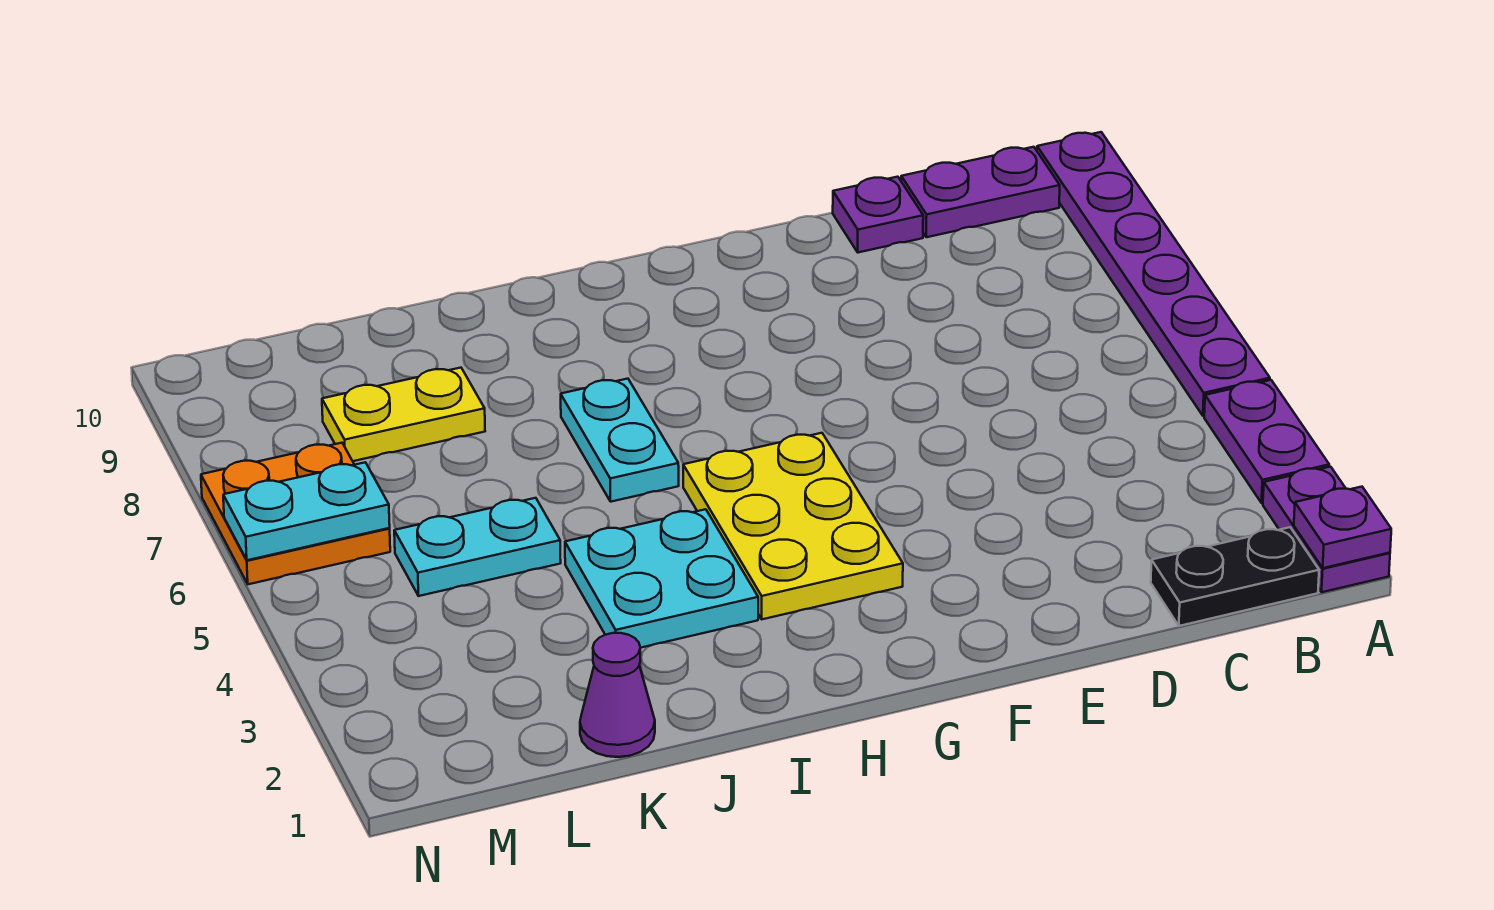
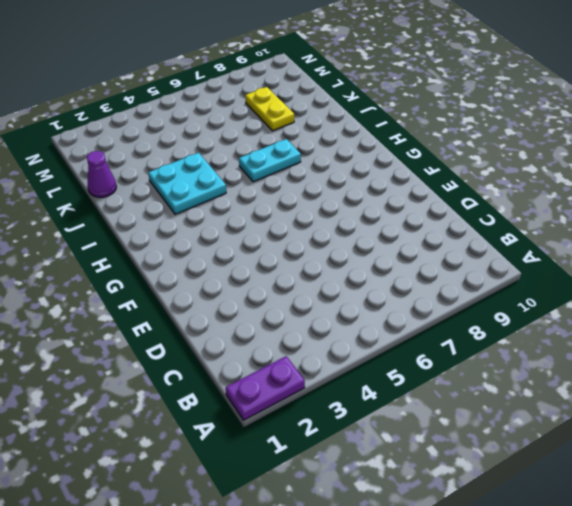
none -> purple plate A3:A4 level 1
none -> purple plate A5:A10 level 1
none -> black plate B1:C1 level 1

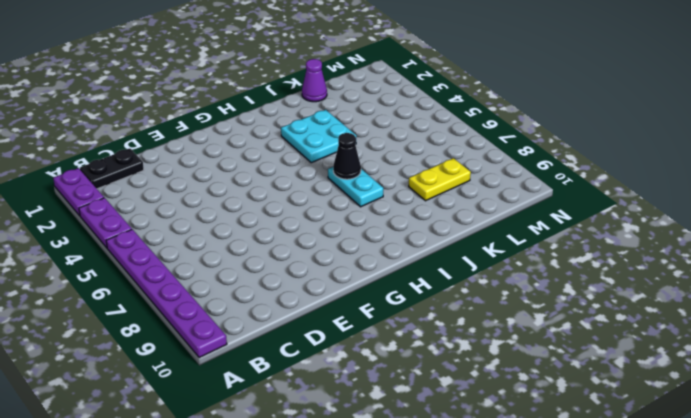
black cone I6 level 2 -> none
none -> purple plate B10:C10 level 1
none -> purple plate D10 level 1
none -> yellow plate G3:H5 level 1

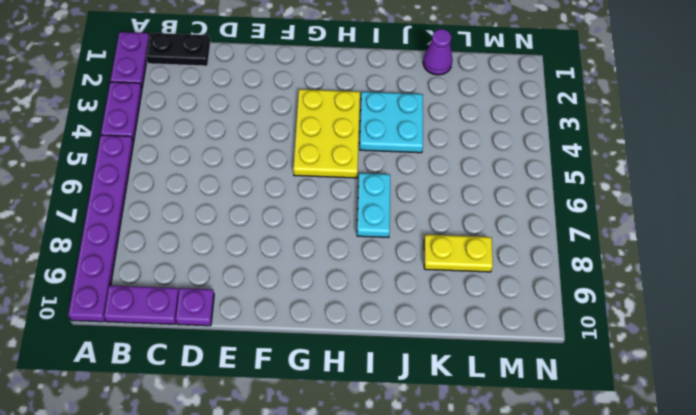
none -> cyan plate K5:L5 level 1
none -> orange plate M6:N7 level 1
none -> purple plate A1 level 2

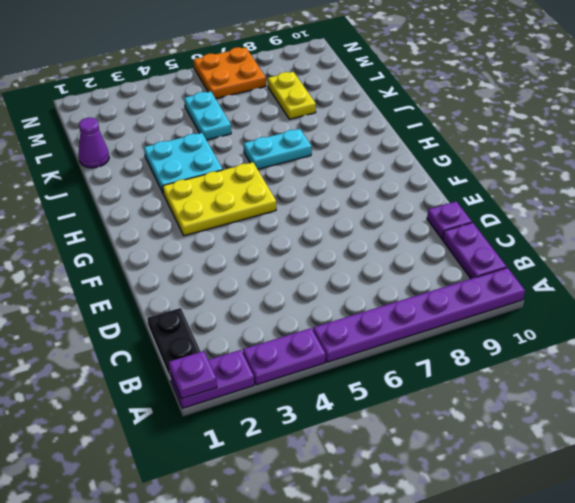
none -> cyan plate M6:N6 level 2

